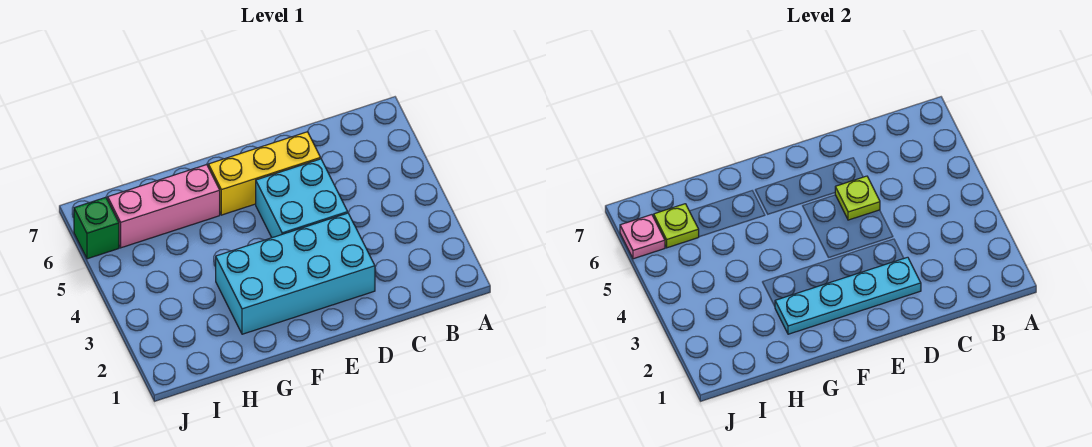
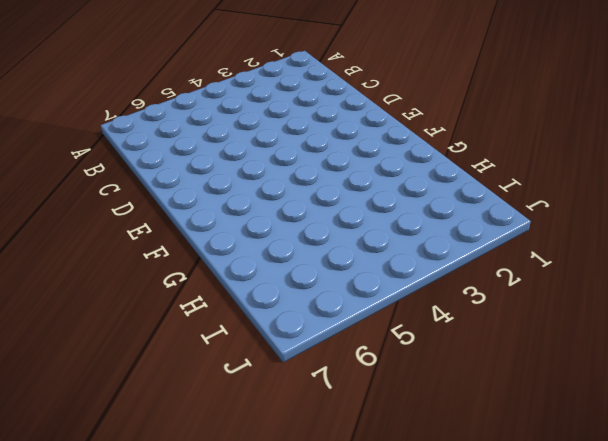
none -> cyan brick D2:G3 level 1
none -> cyan brick D4:E5 level 1

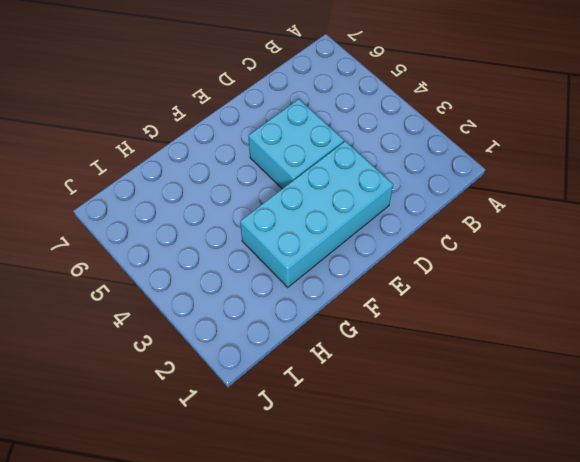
none -> yellow brick D6:F6 level 1
none -> pink brick G6:I6 level 1

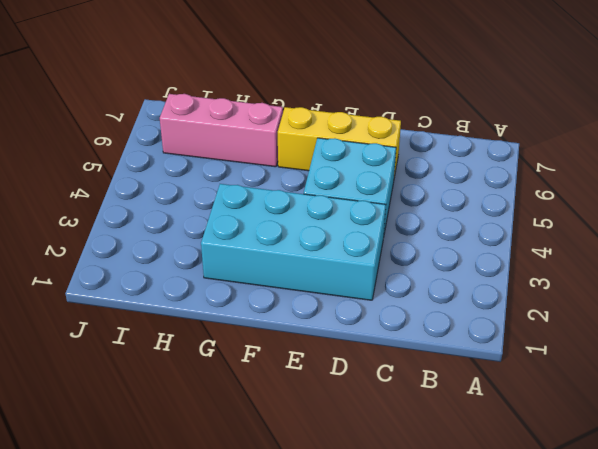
none -> green brick J6 level 1
none -> cyan plate D2:G2 level 2

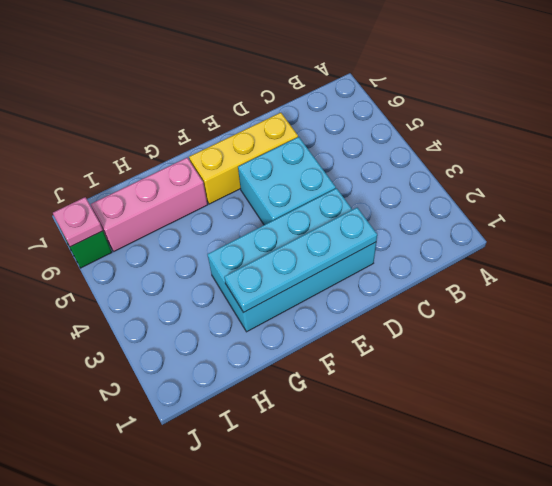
none -> lime plate D5 level 2
none -> lime plate I6 level 2

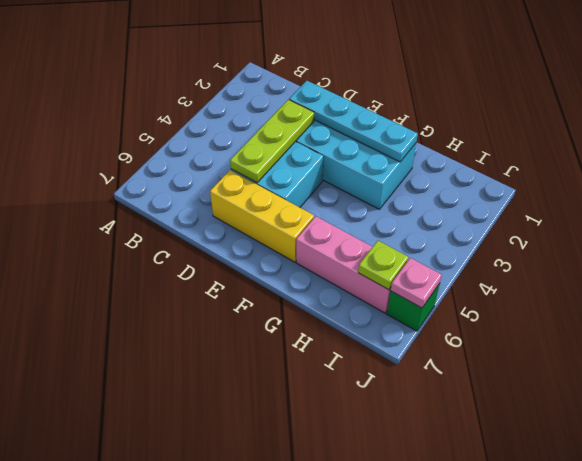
lime plate D3:D5 level 2 -> lime plate D5 level 2

